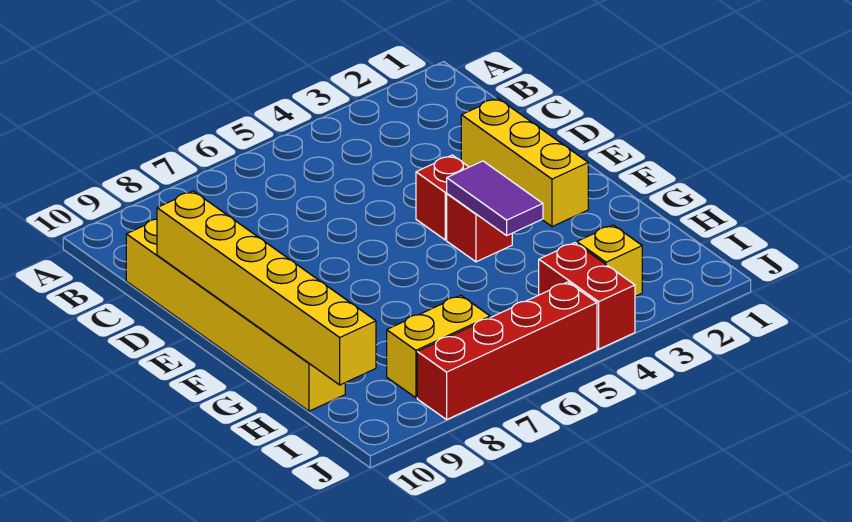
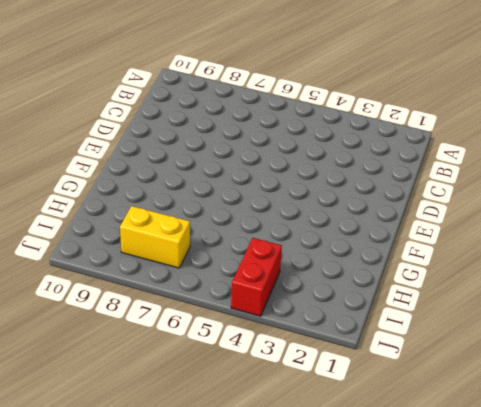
none -> yellow brick C10:H10 level 1
none -> yellow brick D2:F2 level 1

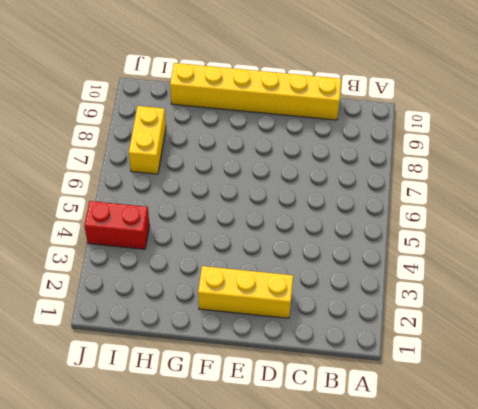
none -> red brick E4 level 1
none -> red brick F4 level 1

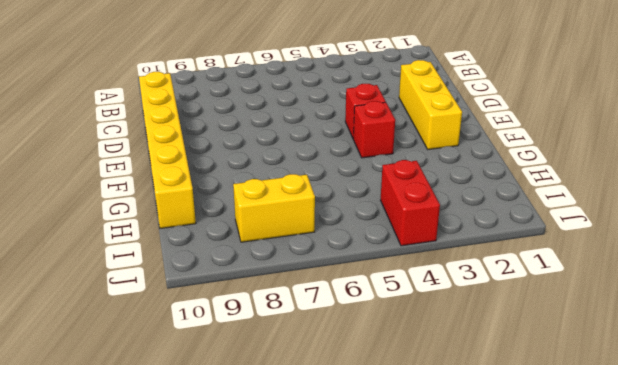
none -> yellow brick I3 level 1
none -> red brick J5:J8 level 1

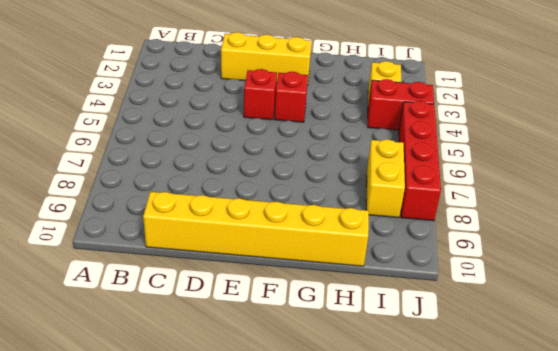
none -> yellow brick D10:I10 level 2
none -> purple tile F4:G4 level 2

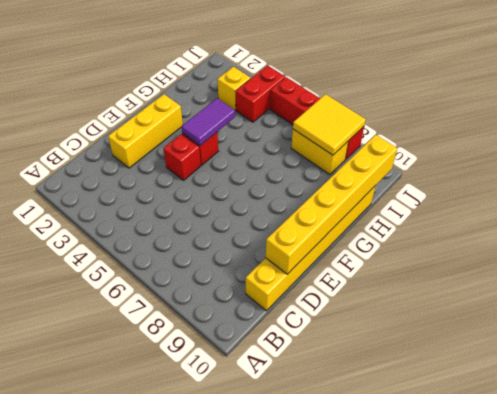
yellow tile I7:J8 level 2 -> none

